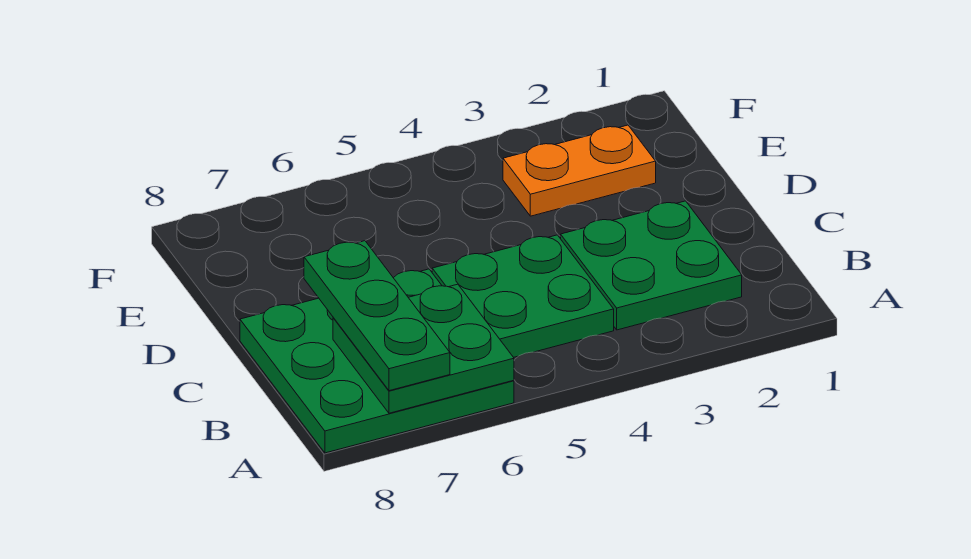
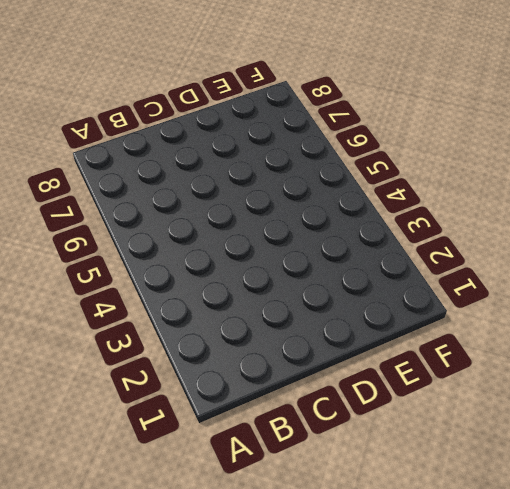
none -> green plate A6:C8 level 1
none -> green plate B2:C3 level 1

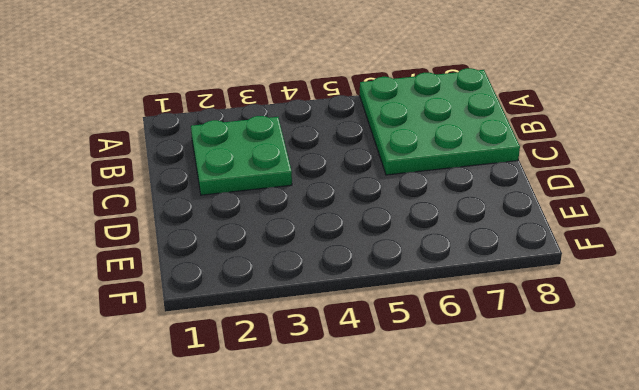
none -> green plate B4:C5 level 1
none -> orange plate E2:E3 level 1

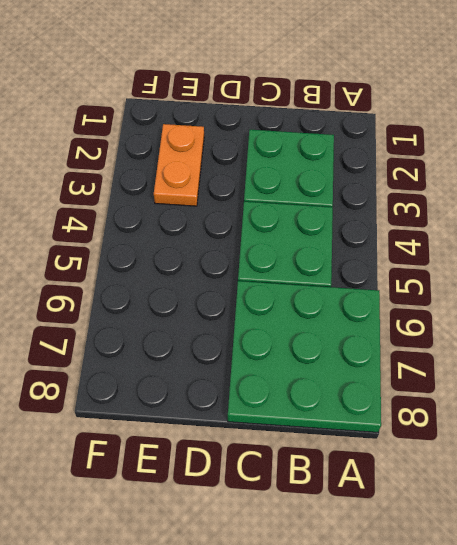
none -> green plate A6:B7 level 2
none -> green plate A7:C7 level 3

